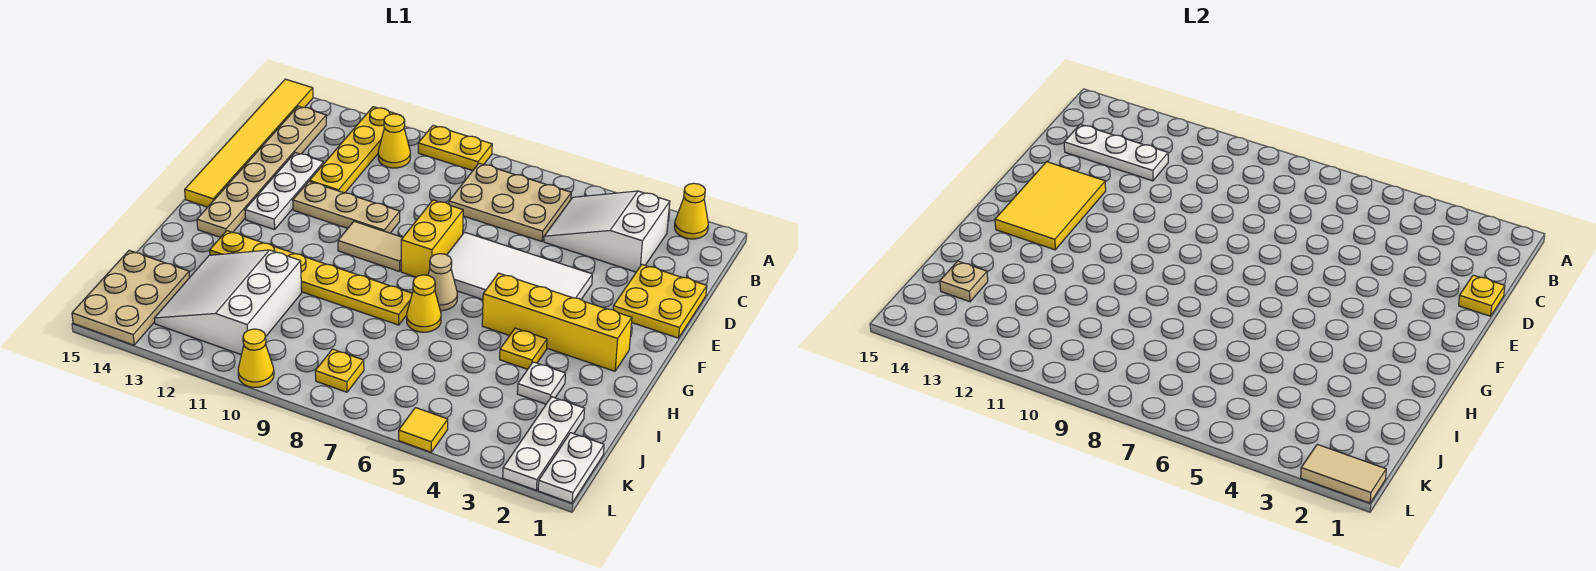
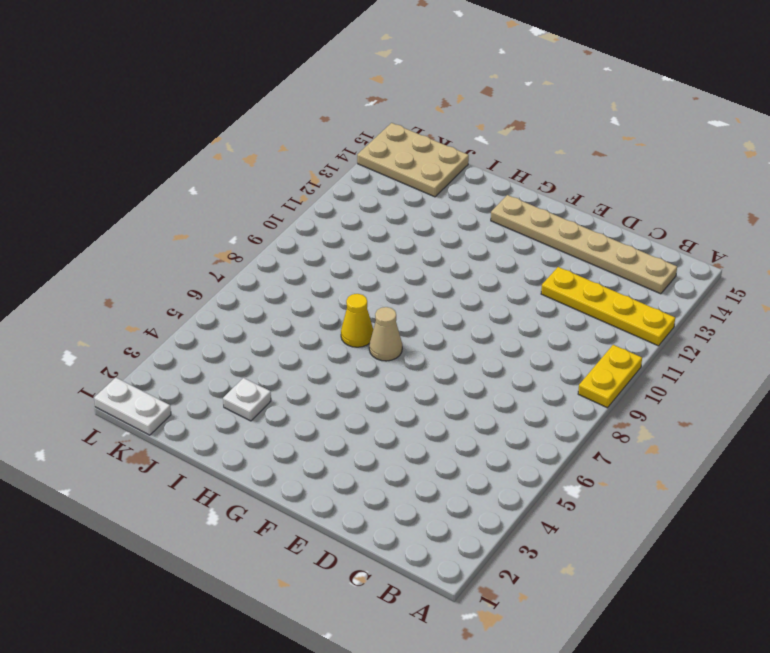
none -> yellow cone A2 level 1
none -> yellow tile A15:F15 level 1
none -> white slope B3:C5 level 1 top 3
none -> tan plate B6:C8 level 1

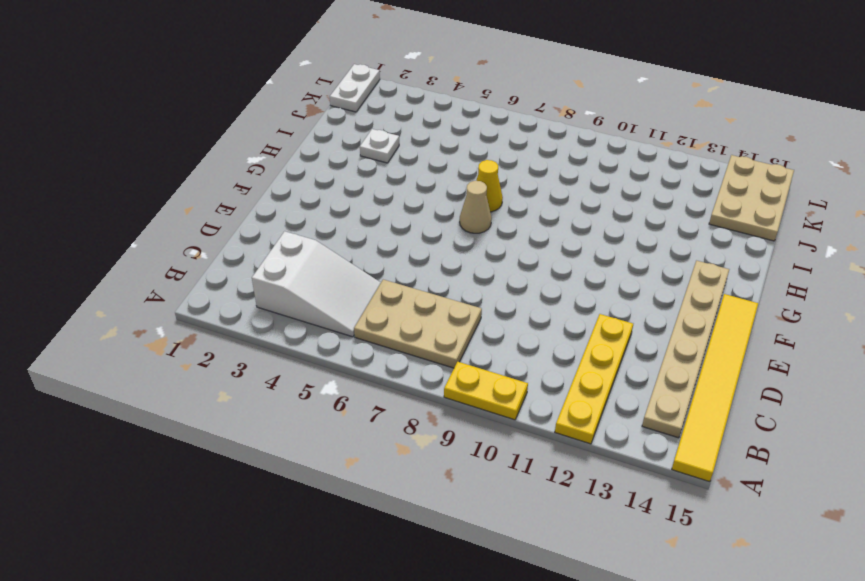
none -> yellow cone A2 level 1
none -> yellow cone B11 level 1
none -> yellow plate D1:E2 level 1
none -> white plate D13:F13 level 1

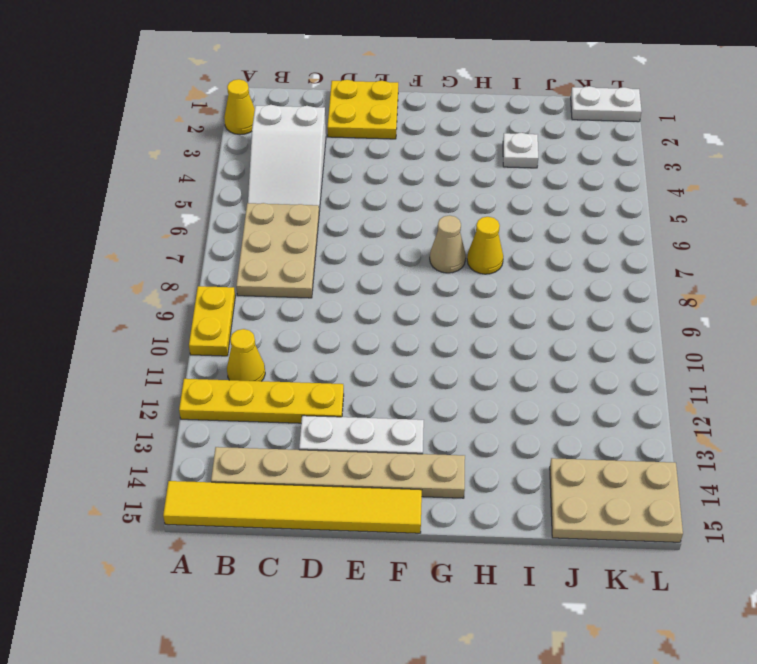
none -> white tile E4:F7 level 1
none -> yellow brick E8:F8 level 1
none -> tan plate E10:E12 level 1
none -> tan tile F9:F10 level 1

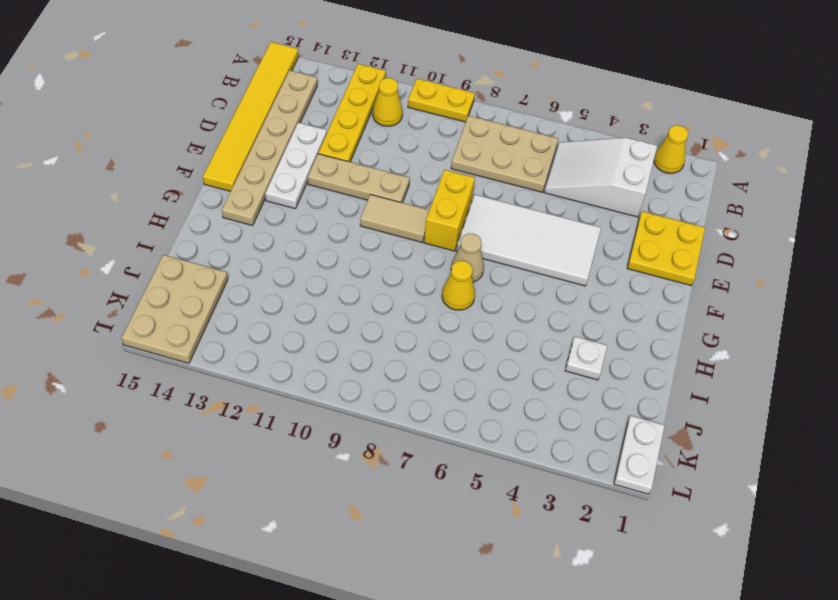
none -> yellow brick G2:G5 level 1
none -> yellow plate H4 level 1
none -> yellow plate H8:H13 level 1
none -> white slope I11:K13 level 1 top 11

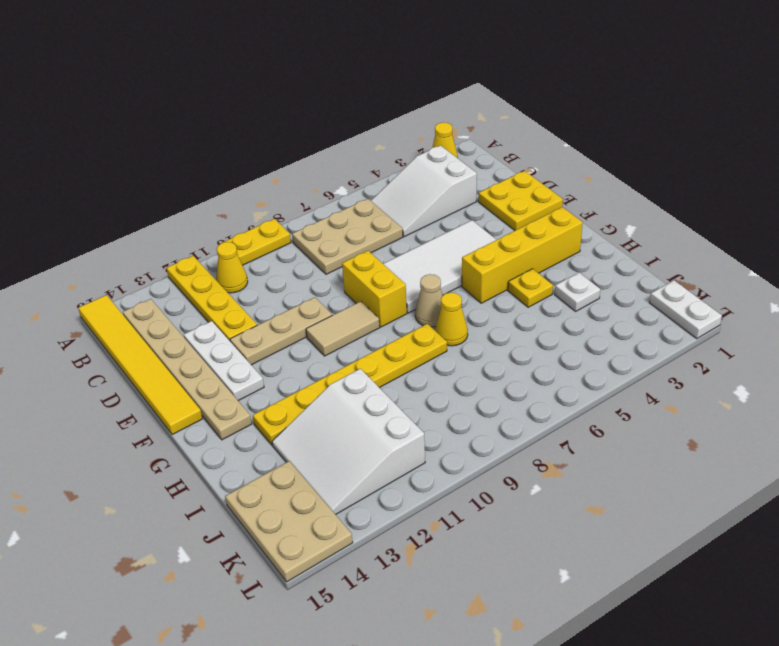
none -> white plate J2:L2 level 1
none -> yellow plate K8 level 1
none -> yellow tile L5 level 1
none -> yellow cone L10 level 1

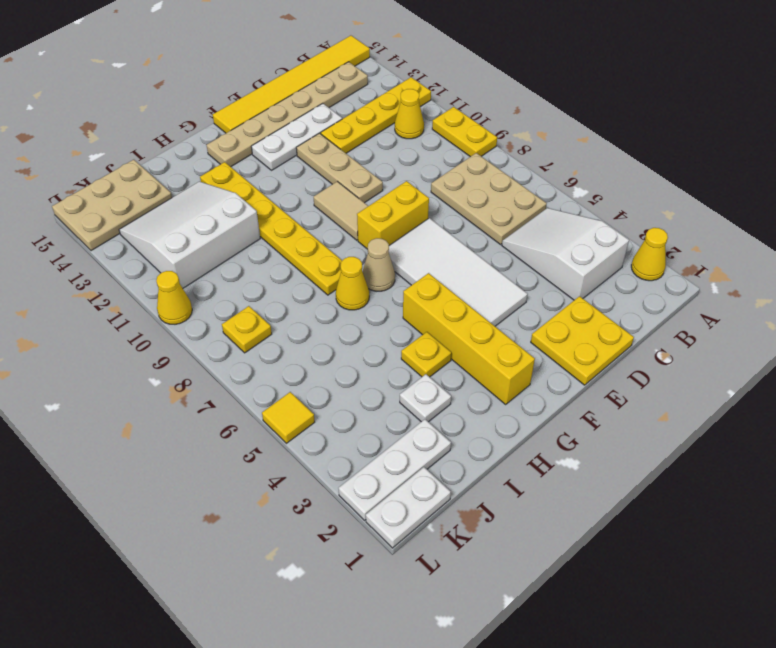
none -> white plate C12:C14 level 2
none -> yellow plate D1 level 2
none -> yellow tile E13:G14 level 2
none -> tan plate J14 level 2

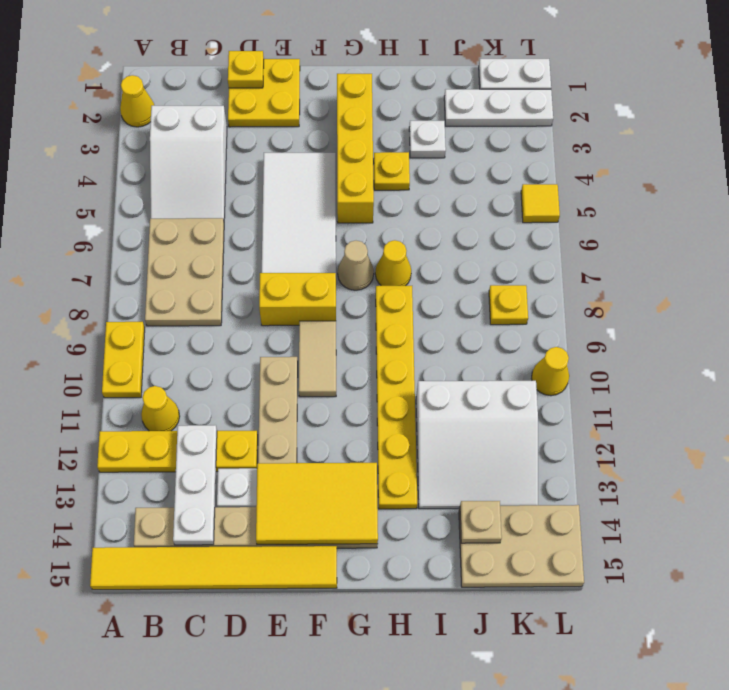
none -> tan tile L1:L2 level 2

